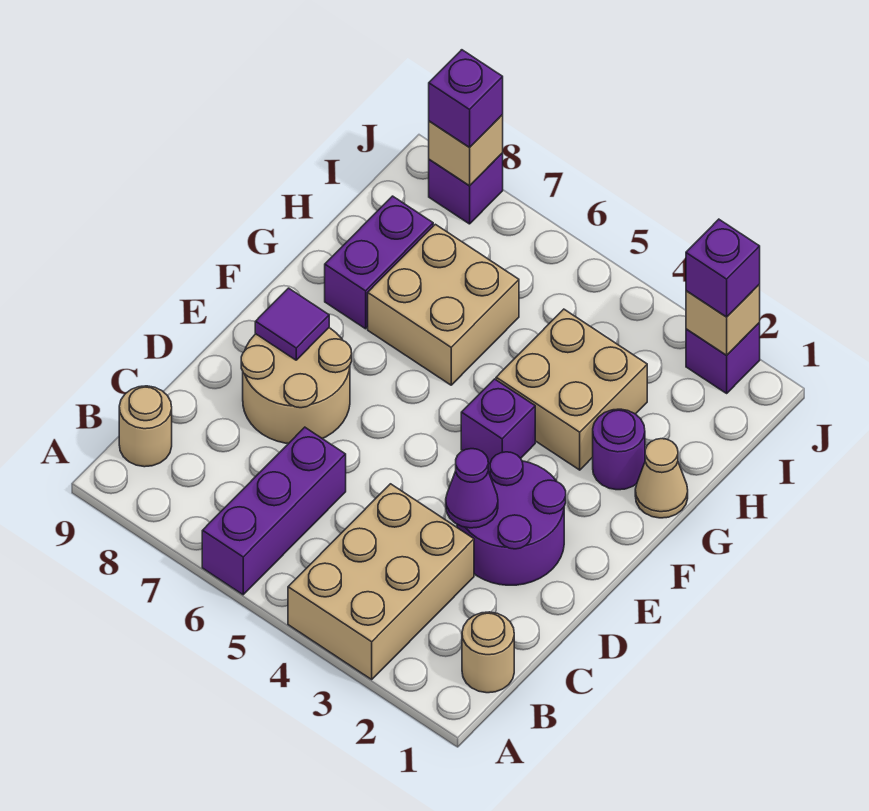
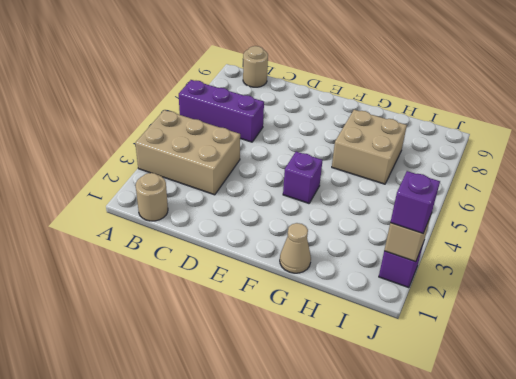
none -> purple round brick D2:E3 level 1
none -> tan round brick D7:E8 level 1
none -> purple round brick G2 level 1

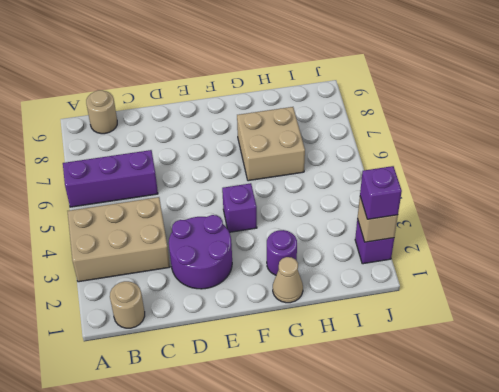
none -> tan round brick D7:E8 level 1
none -> tan brick G3:H4 level 1
none -> purple brick G8:H8 level 1

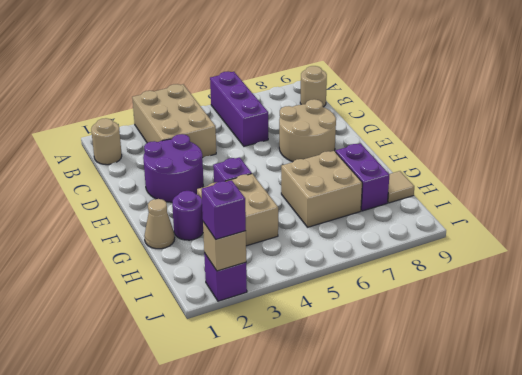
tan tile H9 level 1 -> none
none -> purple brick J8 level 1
none -> purple cone D3 level 2
none -> purple tile E8 level 2

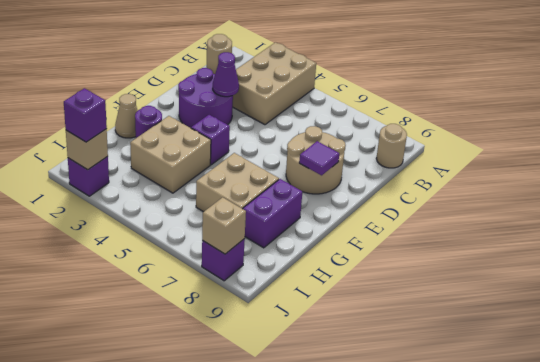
none -> purple brick A6:C6 level 1
none -> purple brick J8 level 3

